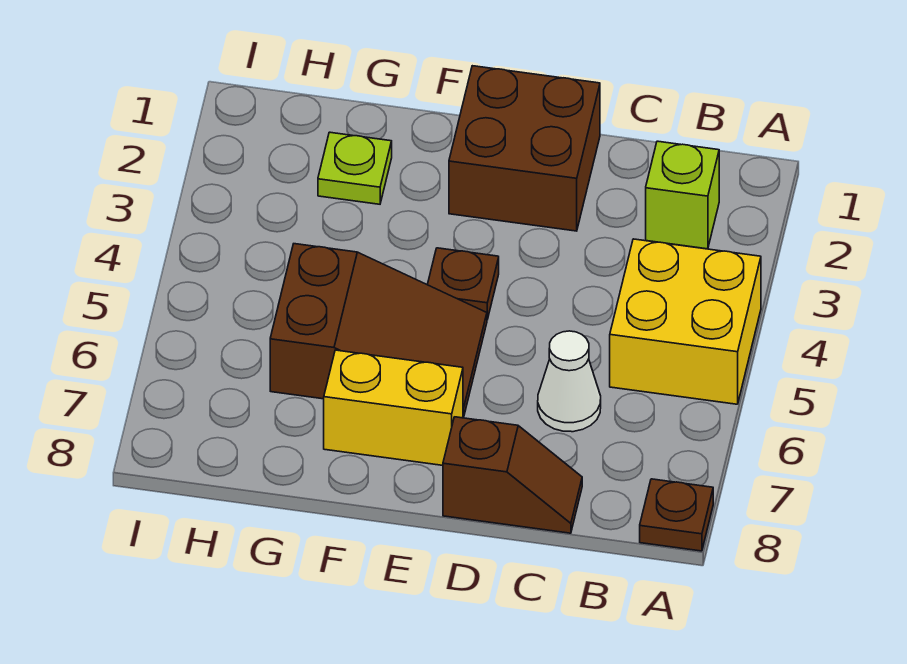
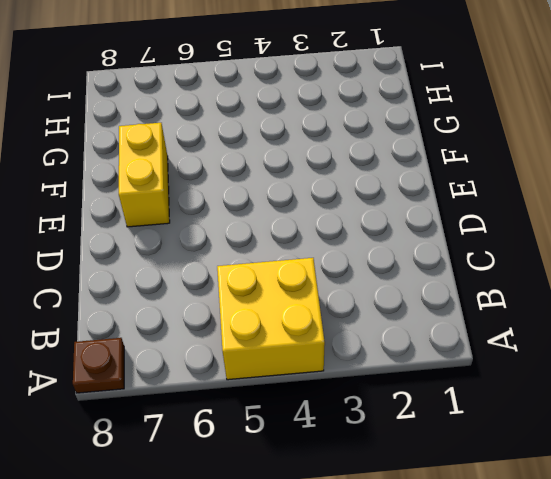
none -> lime brick B2 level 1
none -> white cone C6 level 1

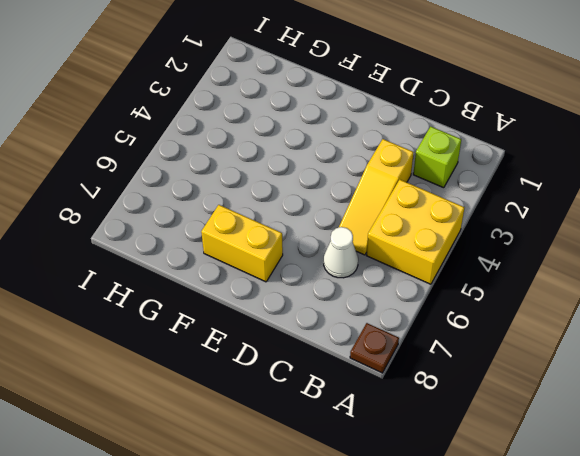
yellow slope C3:C5 level 1 top 3 -> none
none -> brown slope C8:D8 level 1 top D
none -> brown brick D1:E2 level 1

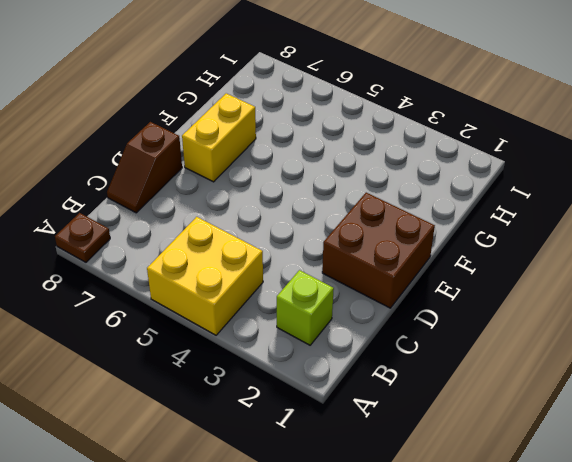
none -> white cone C6 level 1
none -> brown plate E4 level 1

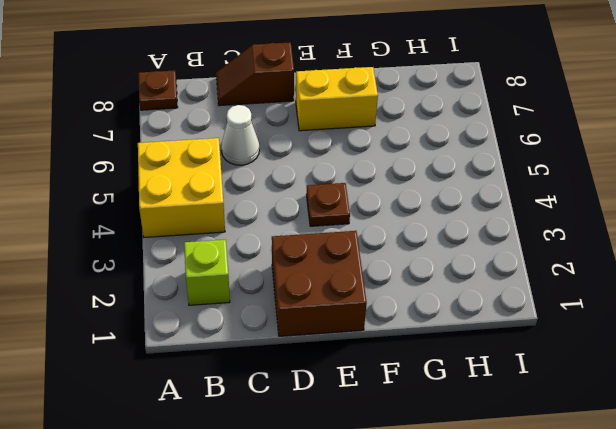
none -> brown slope E5:G6 level 1 top G
none -> lime plate G2 level 1

